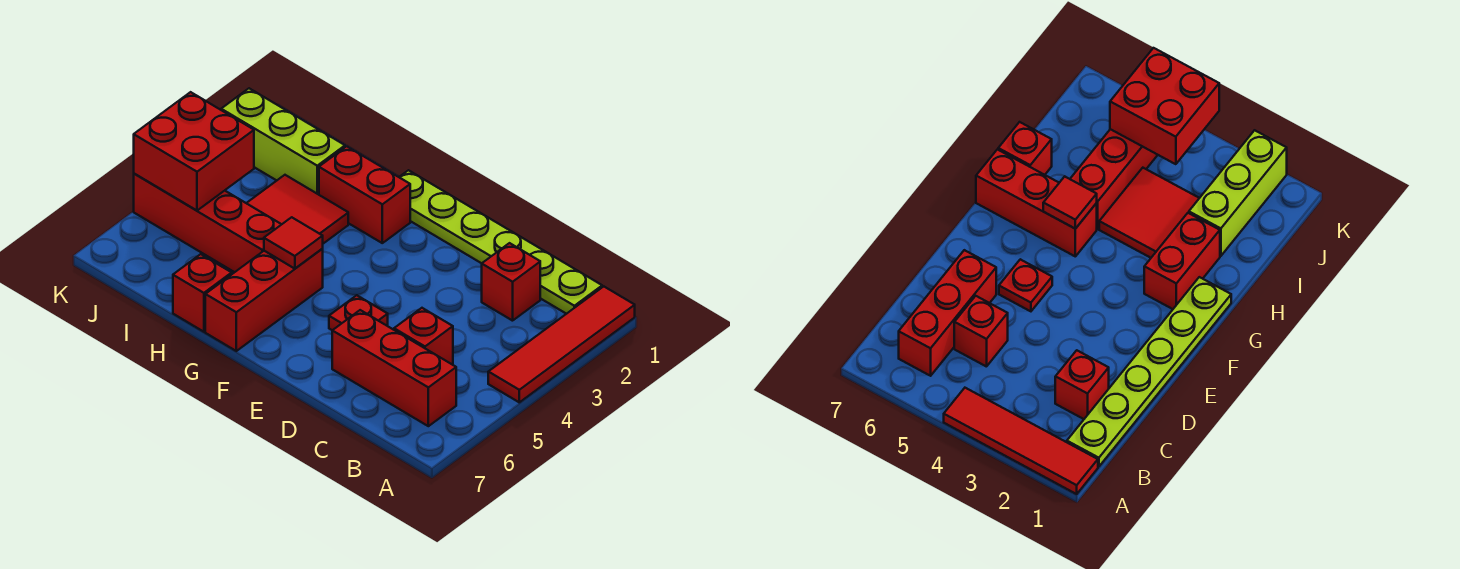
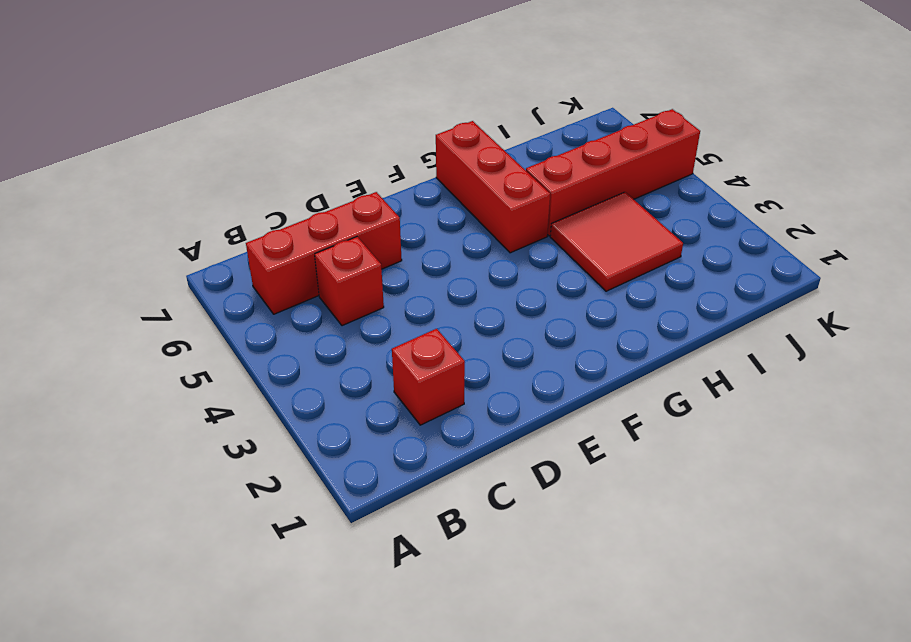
none -> red tile A1:A4 level 1
none -> lime plate B1:G1 level 1
none -> red plate E5 level 1

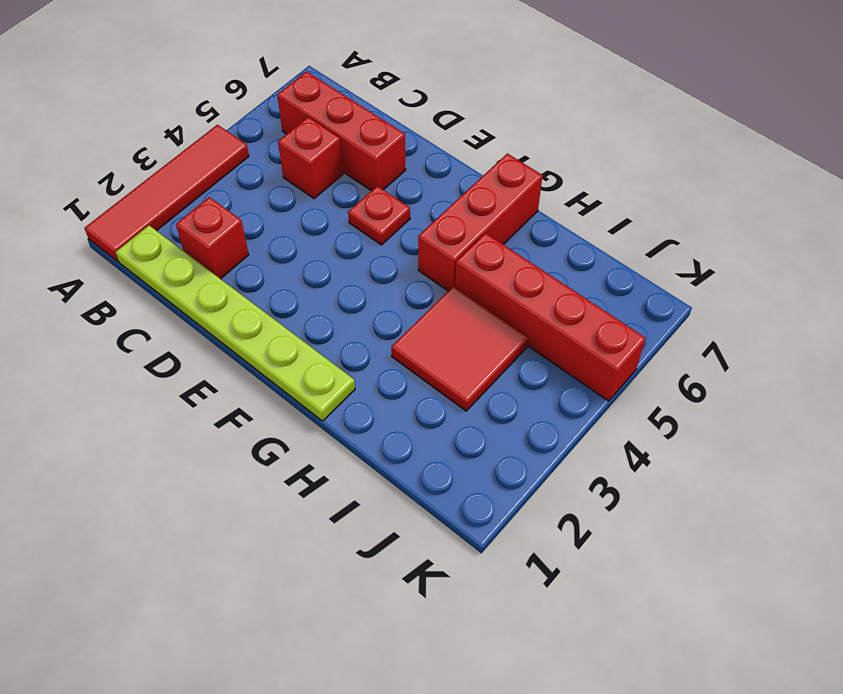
none -> red brick G2:H2 level 1
none -> red brick H7 level 1
none -> lime brick I2:K2 level 1

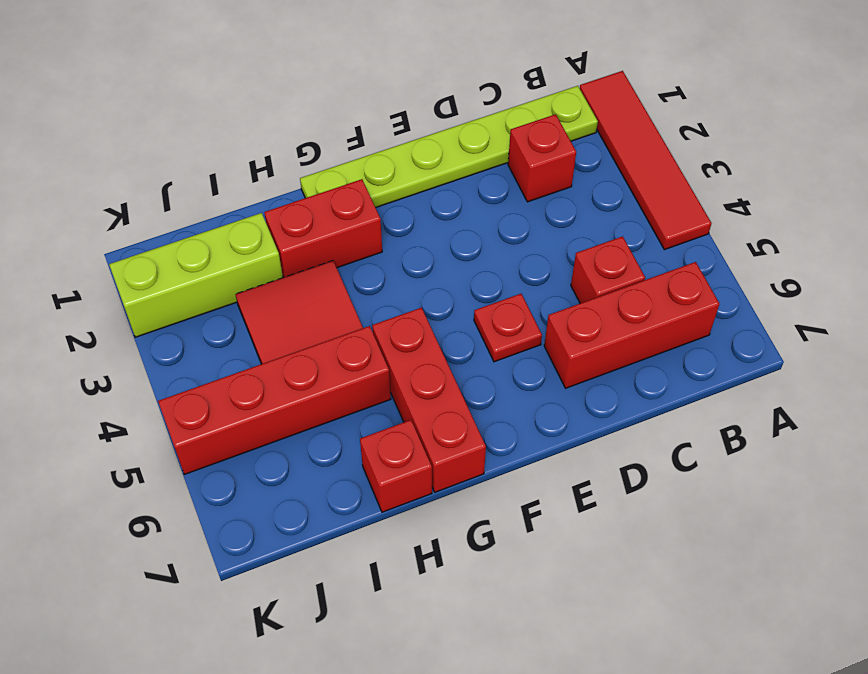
none -> red tile G5 level 2
none -> red brick J4:K5 level 2

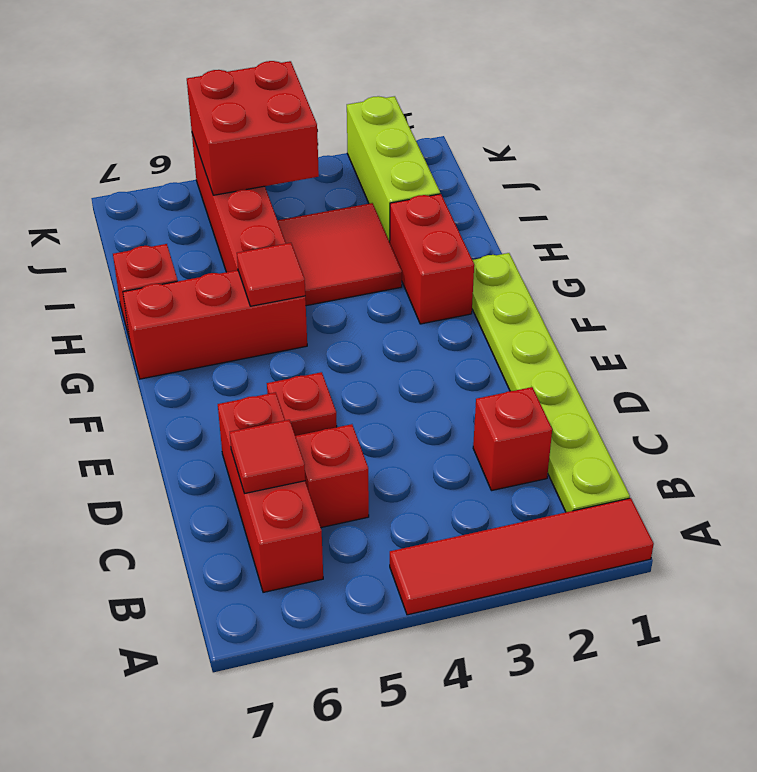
red tile C6 level 2 -> none

